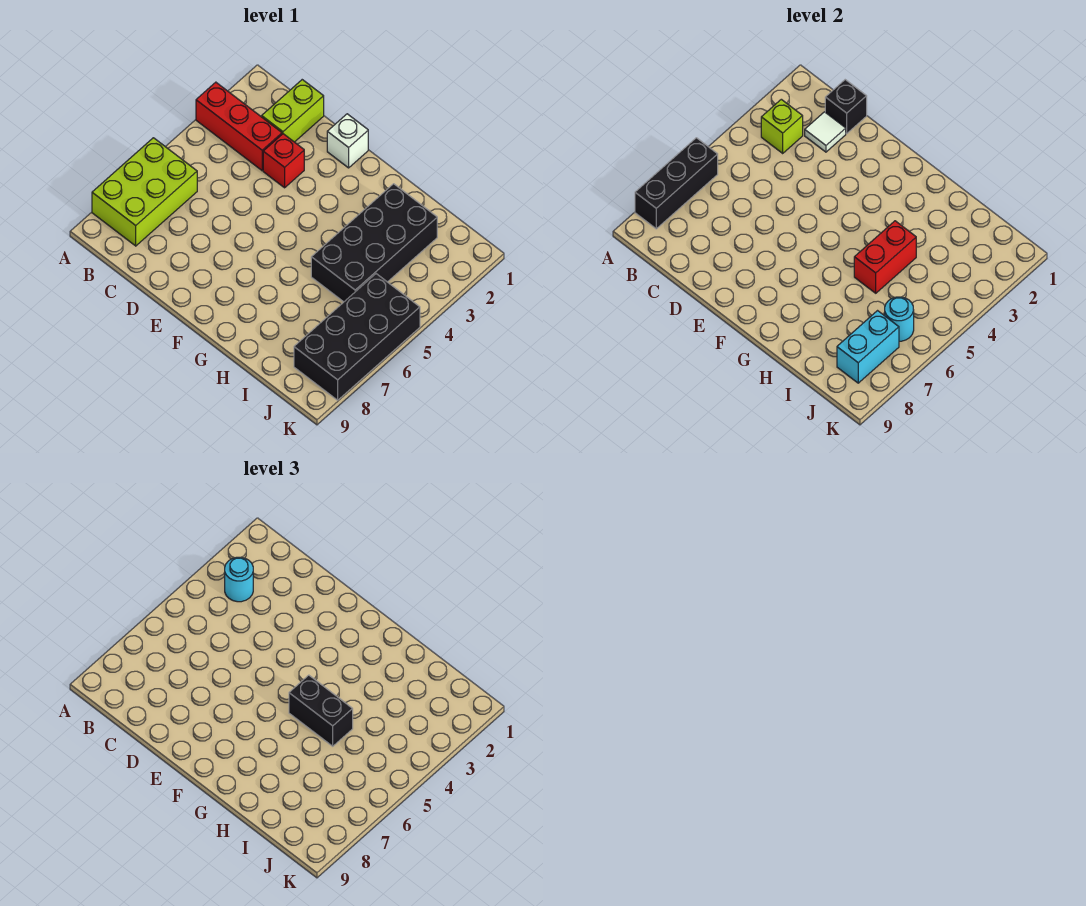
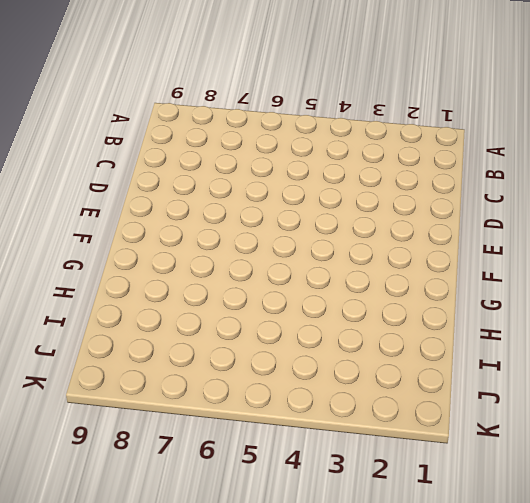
none -> red brick A3:C3 level 1
none -> lime brick A6:B8 level 1
none -> lime brick C1:C2 level 1

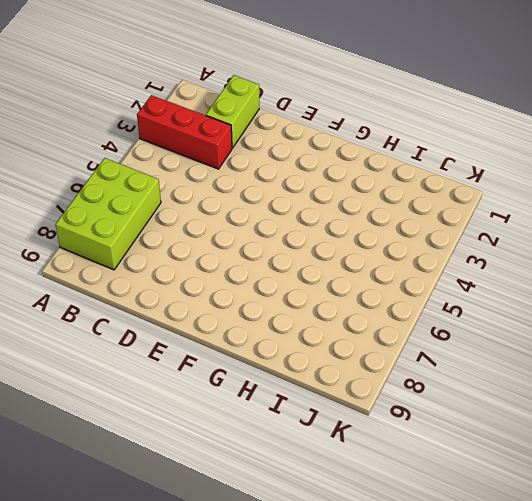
none -> red brick D3 level 1
none -> white brick E1 level 1
none -> black brick H2:I5 level 1

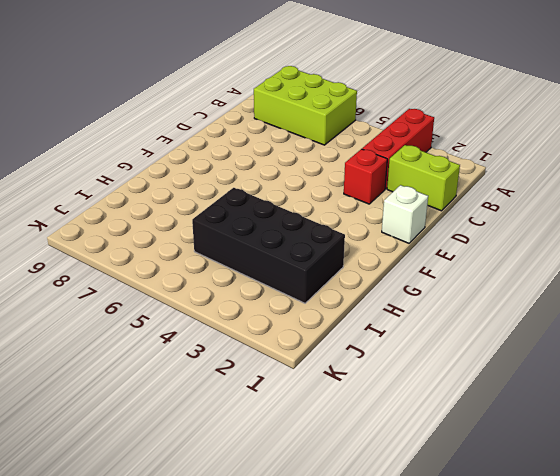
none -> black brick J5:K8 level 1
none -> black brick A6:A8 level 2
none -> lime brick B3 level 2

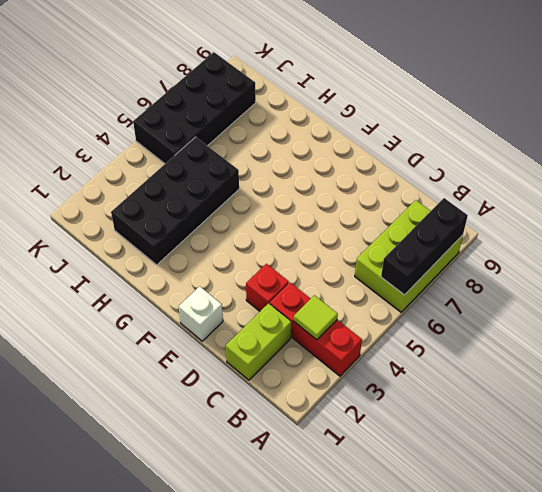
lime tile B3 level 2 -> lime brick B3 level 2
none -> black brick C1 level 2
none -> white tile C2 level 2
none -> red brick H4:H5 level 2

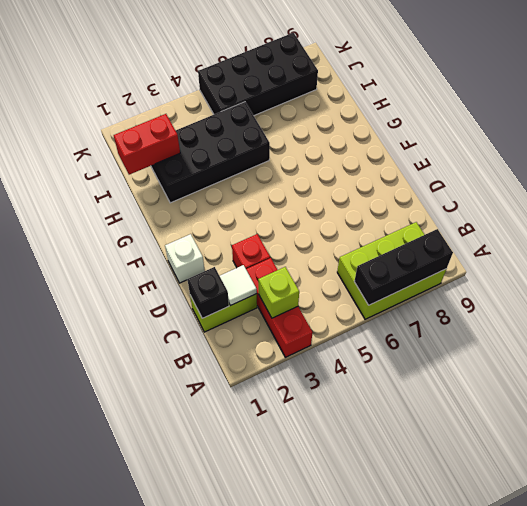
red brick I1:I2 level 2 -> red brick H4:H5 level 2
none -> cyan round brick J6 level 2
none -> cyan brick J7:J8 level 2
none -> cyan round brick B3 level 3

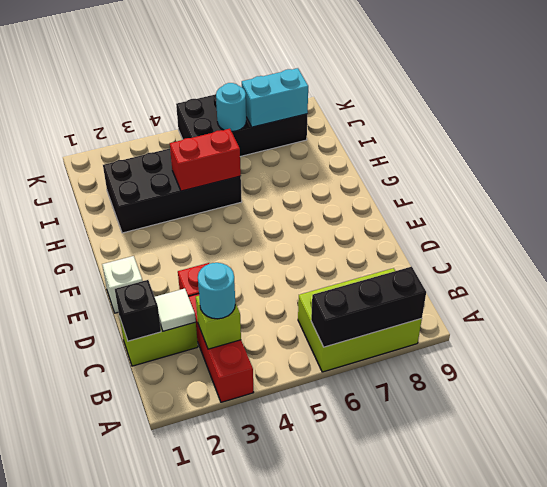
none -> black brick G5:H5 level 3

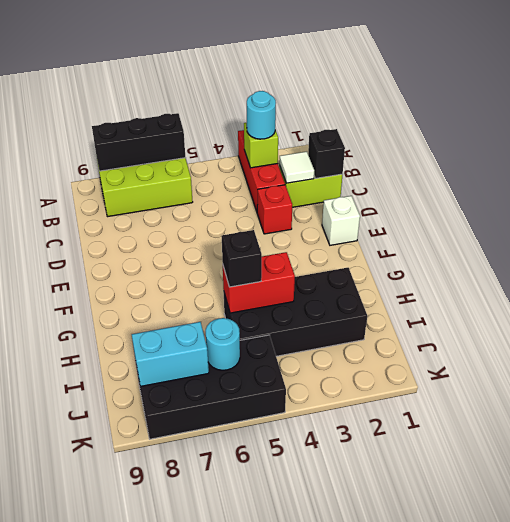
black brick H5 level 3 -> black brick G5:H5 level 3

